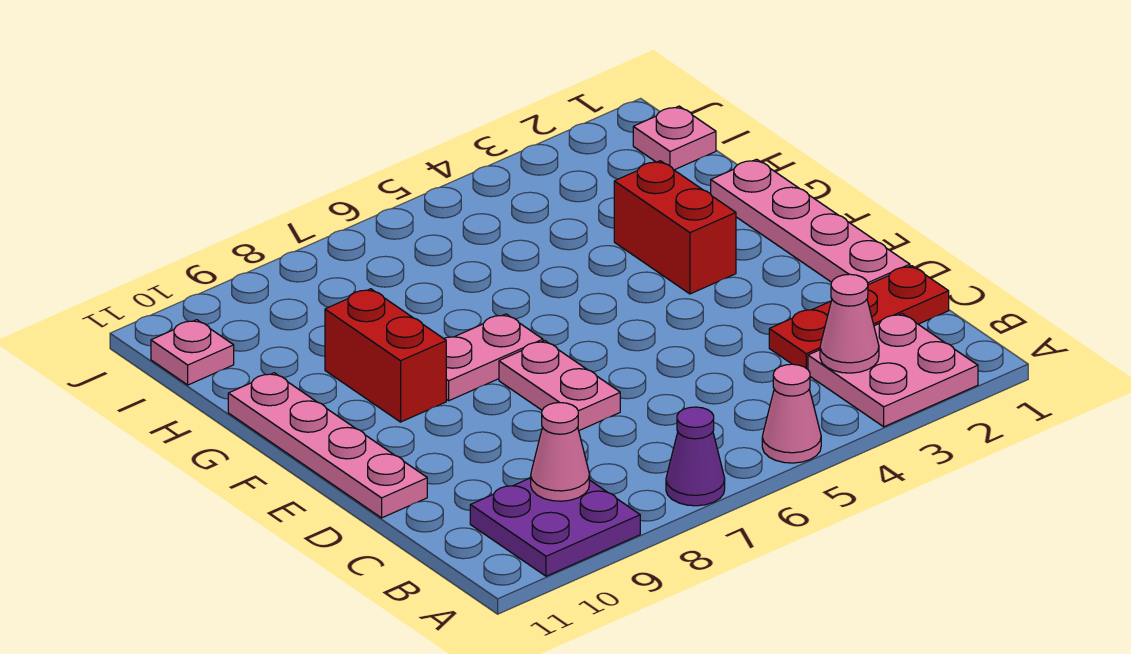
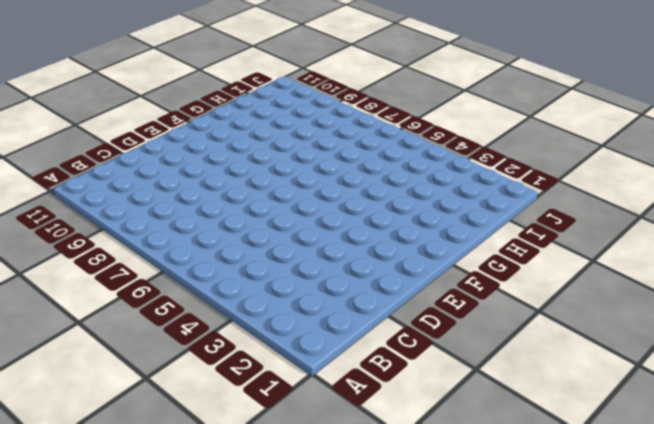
none -> pink plate A2:B3 level 1
none -> pink cone A5 level 1
none -> purple cone A7 level 1

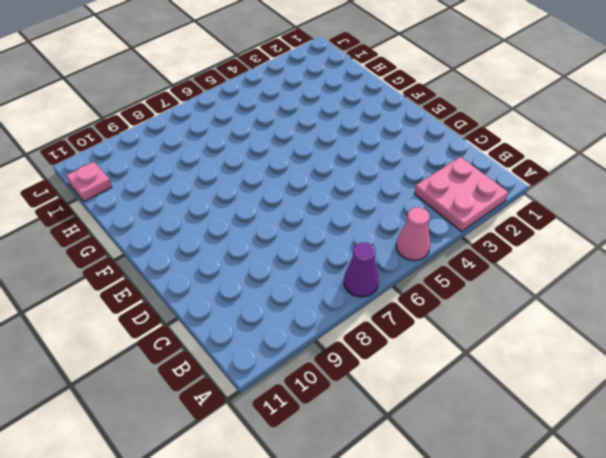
none -> purple plate A9:B10 level 1
none -> red plate C1:C3 level 1
none -> pink plate D1:G1 level 1

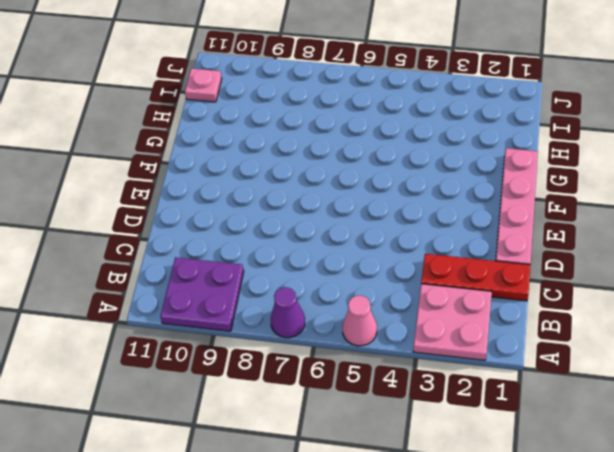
none -> pink plate D7:E7 level 1
none -> pink plate D11:G11 level 1
none -> red brick F3:G3 level 1

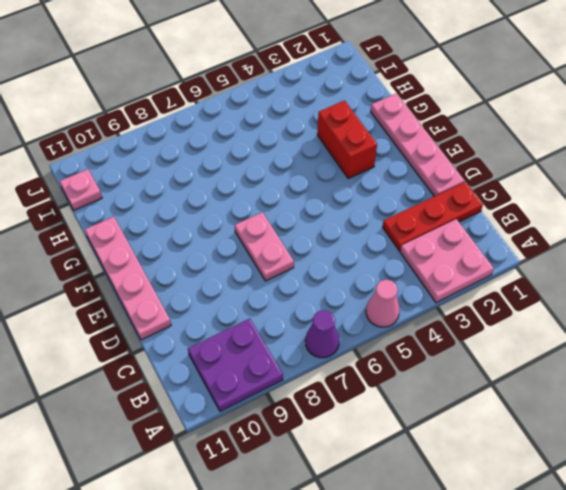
none -> pink plate F7:F8 level 1
none -> red brick F9:G9 level 1
none -> pink plate I1 level 1

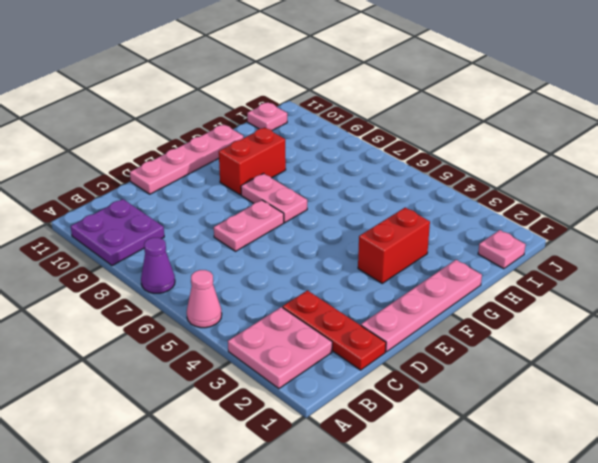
none -> pink cone B3 level 2
none -> pink cone B9 level 2

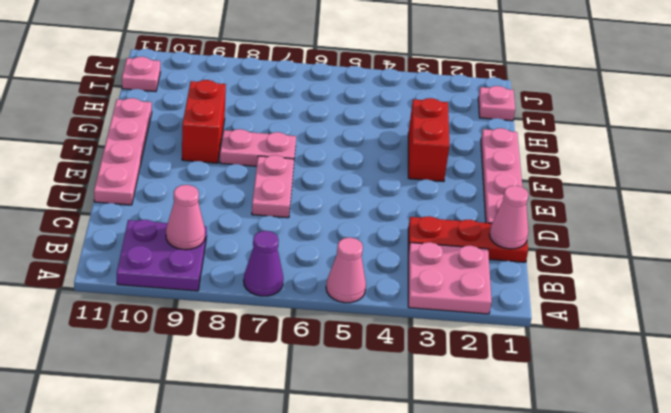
pink cone C1 level 2 -> pink cone B3 level 2

